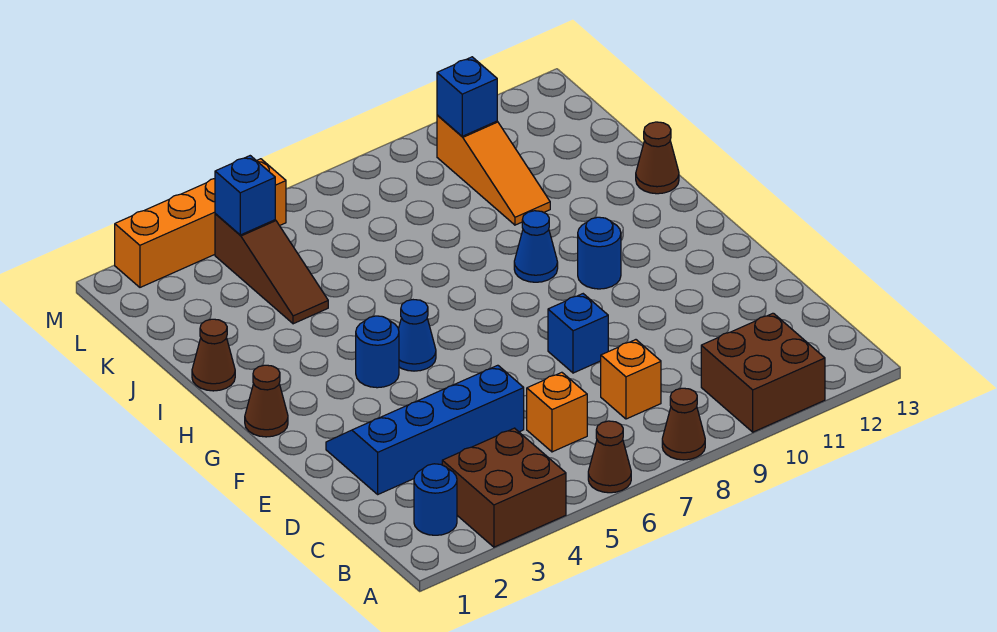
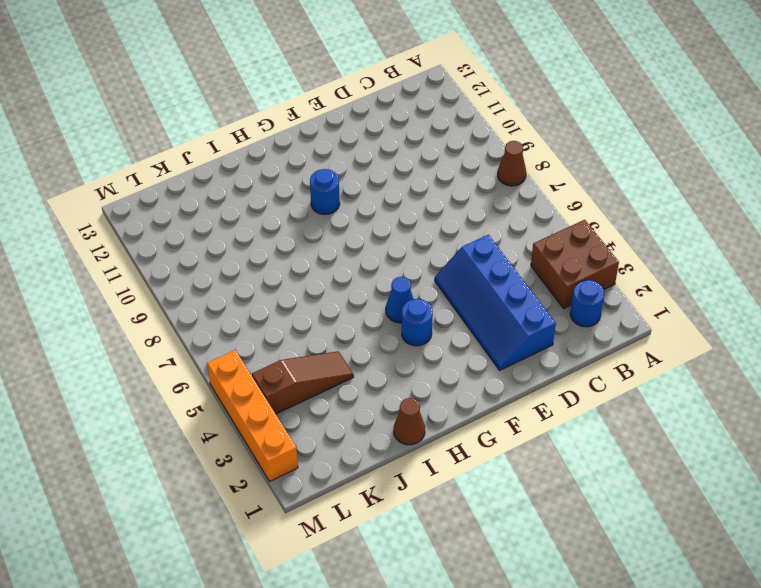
none -> brown cone A6 level 1
none -> brown brick A10:B11 level 1
none -> orange brick C6 level 1

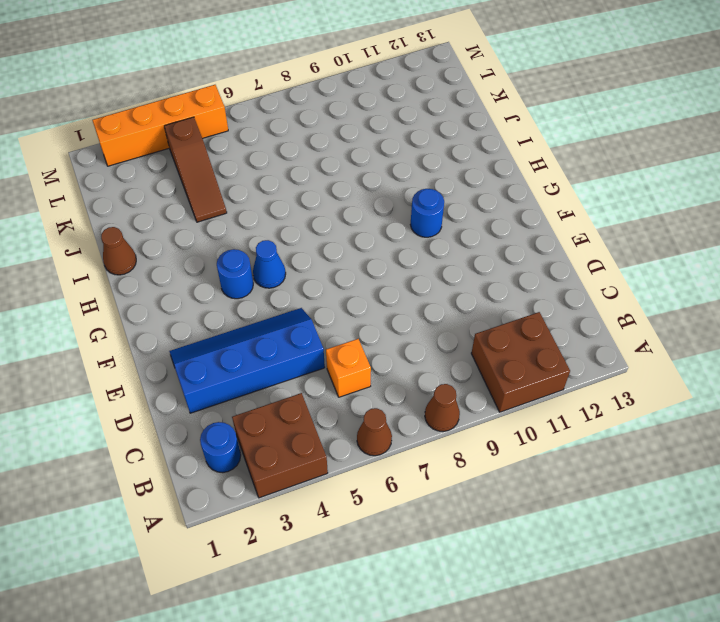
none -> orange brick C8 level 1
none -> blue brick E8 level 1
none -> brown cone G1 level 1

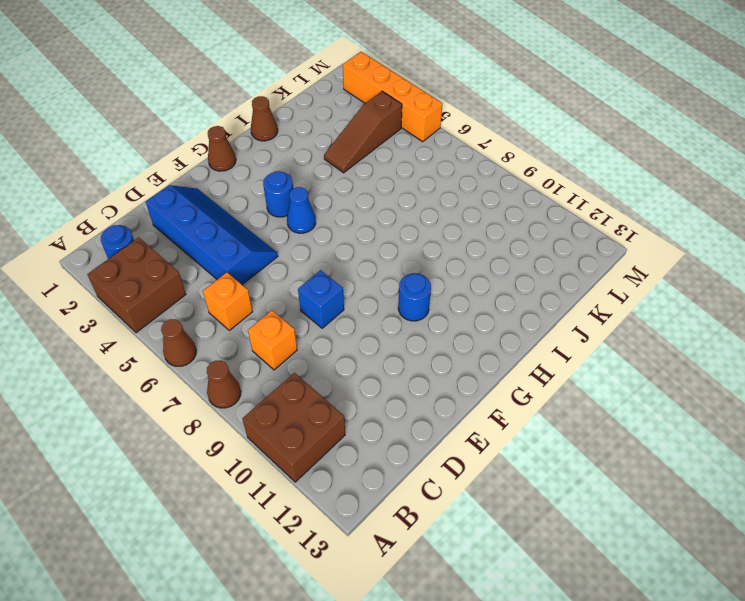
none -> blue cone H9 level 1
none -> brown cone I13 level 1
none -> orange slope J10:L10 level 1 top L

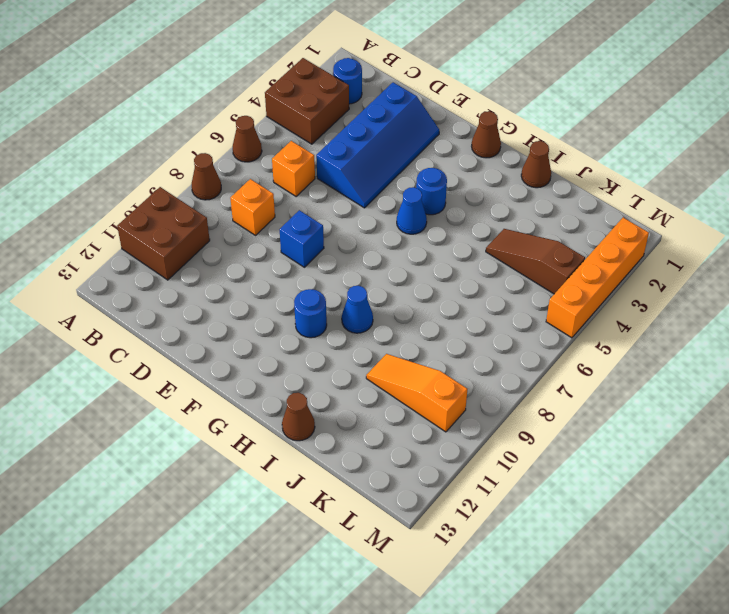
none -> blue brick L4 level 2
none -> blue brick L10 level 2

